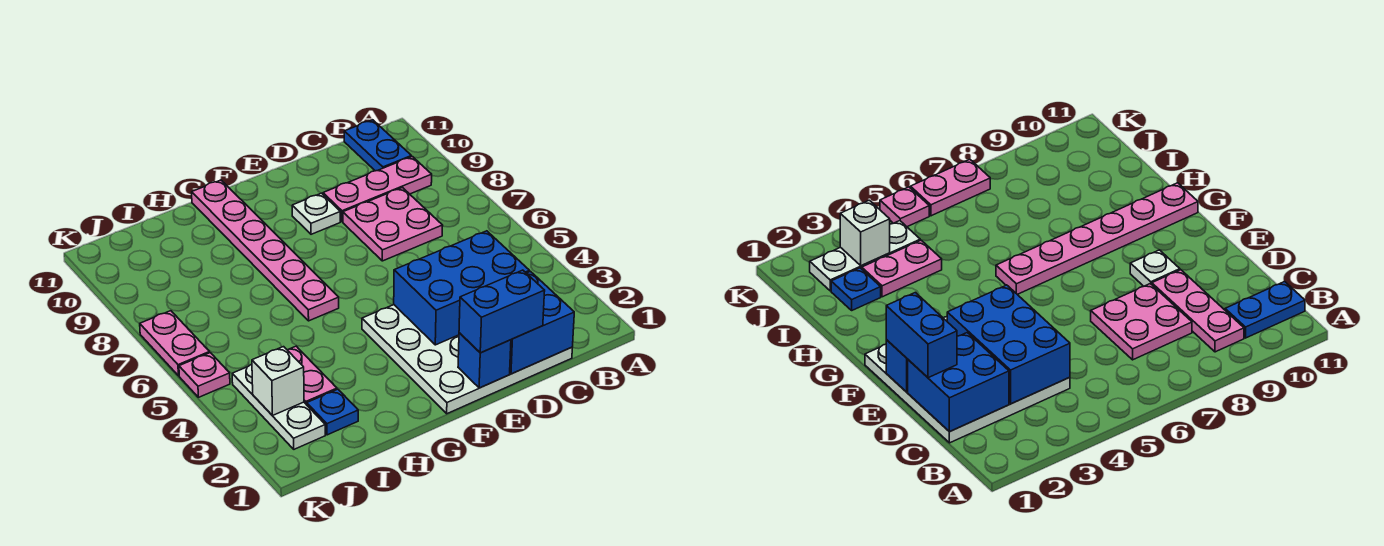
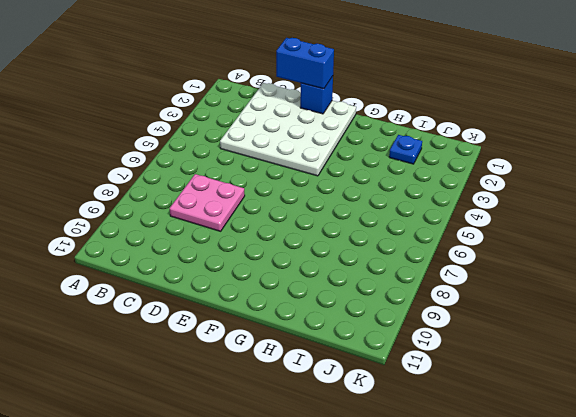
none -> pink plate B9:D9 level 1
none -> blue plate B10:B11 level 1
none -> white plate E9 level 1

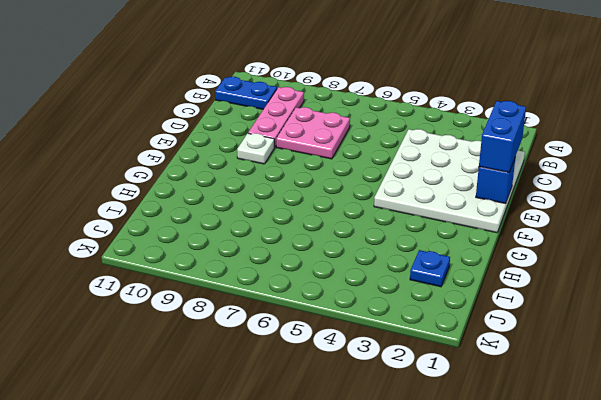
none -> pink plate G6:G11 level 1
none -> pink plate I3:I4 level 1
none -> white plate J2:J4 level 1

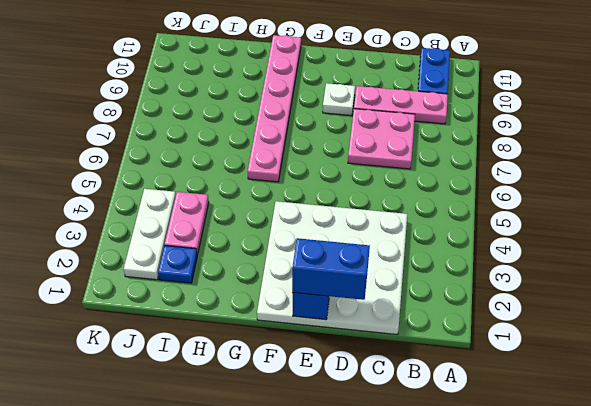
none -> pink plate K5 level 1
none -> pink plate K6:K7 level 1
none -> blue brick C1:D2 level 2

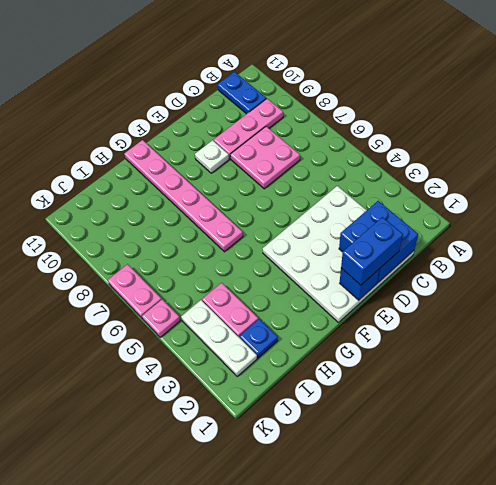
none -> blue brick C3:E4 level 2
none -> white brick J3 level 2

